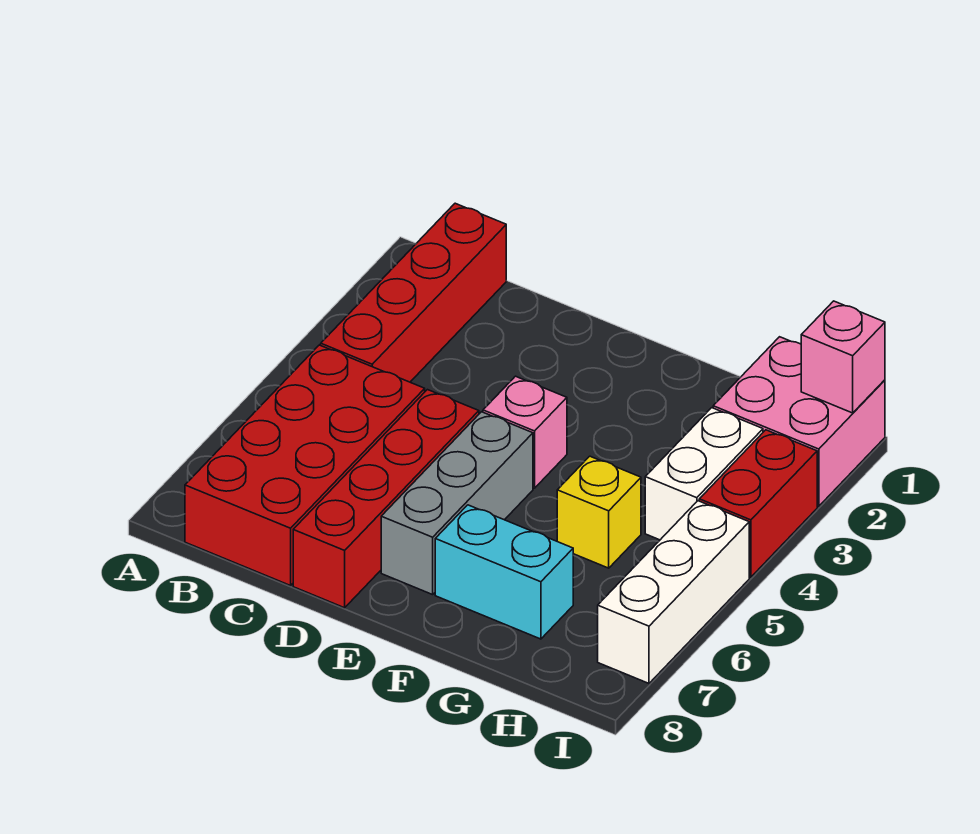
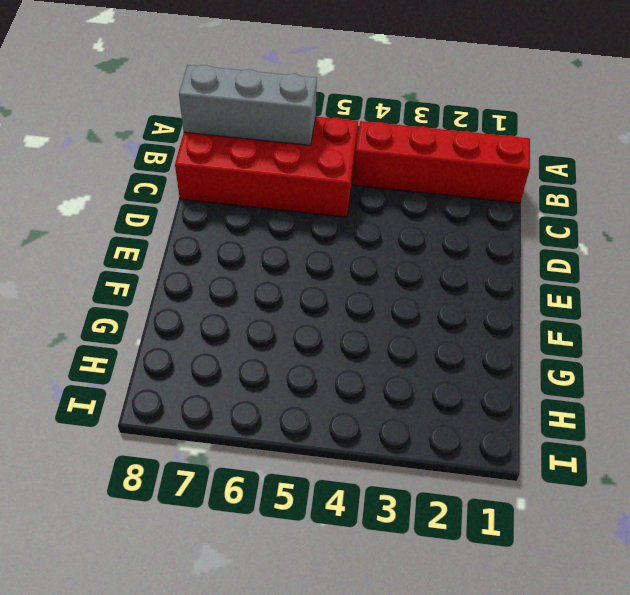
grey brick B6:B8 level 2 -> grey brick E5:E7 level 1
none -> red brick D5:D8 level 1
none -> pink brick E4 level 1
none -> cyan brick F7:G7 level 1

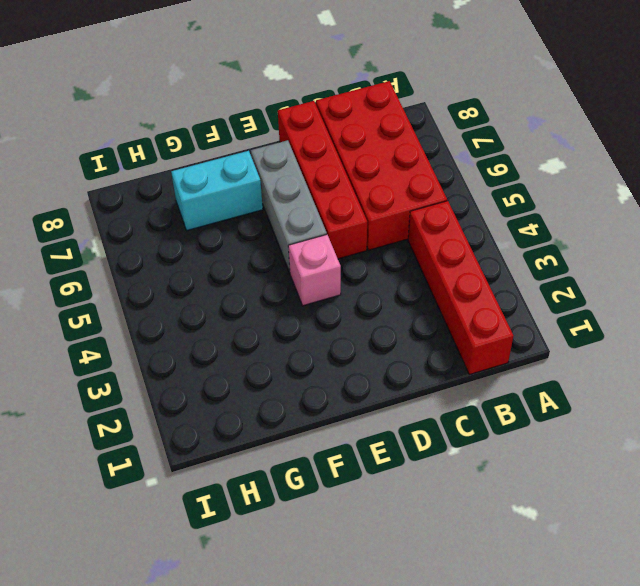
none -> yellow brick G5 level 1
none -> pink brick H1:I2 level 1
none -> white brick H3:H4 level 1

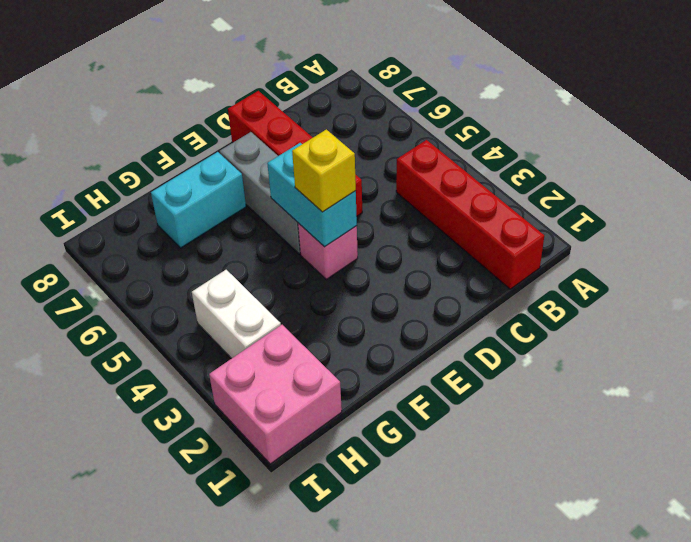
cyan brick E4:E5 level 2 -> none
yellow brick E4 level 3 -> yellow brick G5 level 1
none -> red brick B5:C8 level 1
none -> red brick I3:I4 level 1
none -> white brick I5:I7 level 1

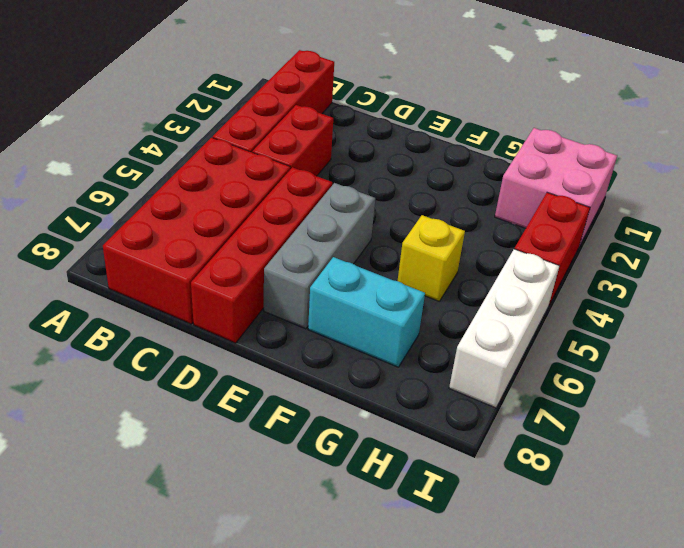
red brick C3:C4 level 1 -> none
none -> pink brick E4 level 1
none -> white brick H3:H4 level 1
none -> pink brick I1 level 2

